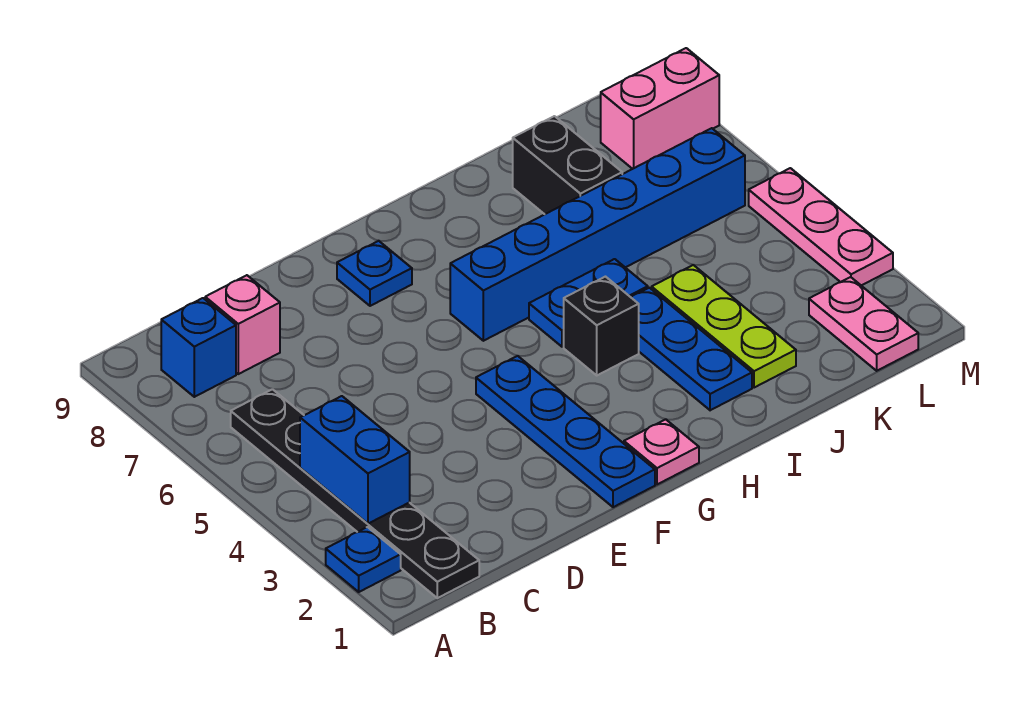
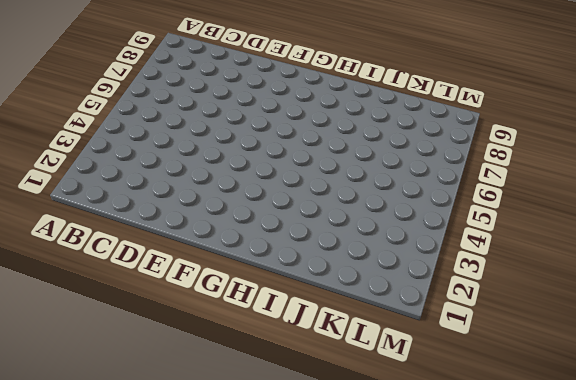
none -> blue plate A2 level 1
none -> black plate B1:B6 level 1
none -> blue brick B8 level 1

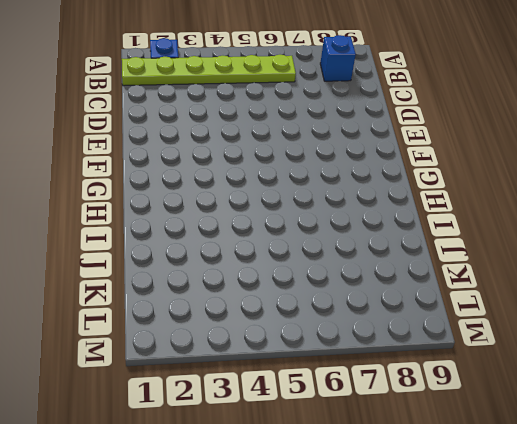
lime plate B1:B6 level 1 -> black plate B1:B6 level 1
none -> pink brick C8 level 1
none -> blue plate F1:F4 level 1
none -> blue plate F8 level 1

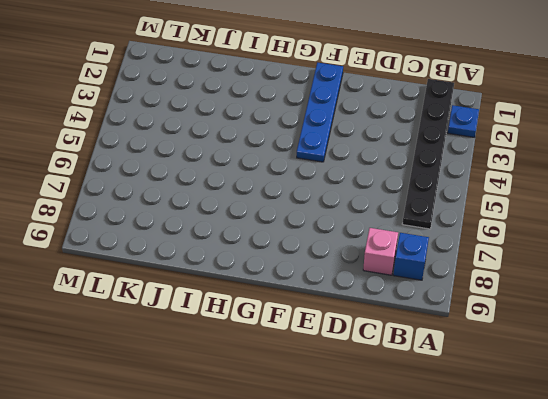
none -> blue plate F8 level 1
none -> pink plate G1 level 1
none -> blue brick G6:L6 level 1

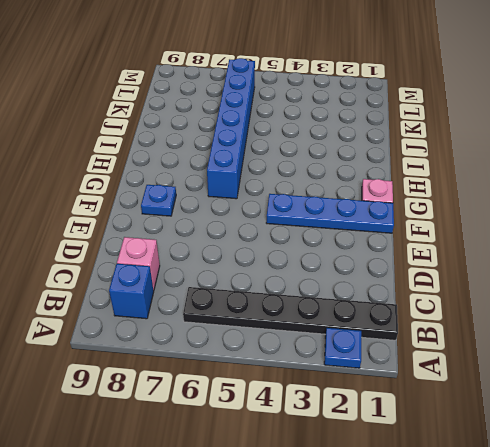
none -> black brick H4 level 1
none -> blue plate H5:I5 level 1
none -> blue plate I2:I4 level 1

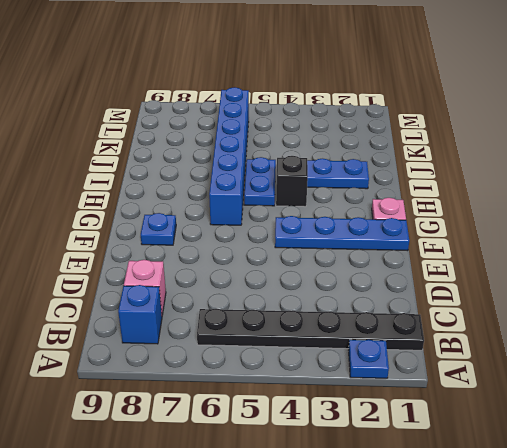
none -> lime plate J2:J4 level 1
none -> black brick J7:J8 level 1
none -> pink plate L1:L2 level 1

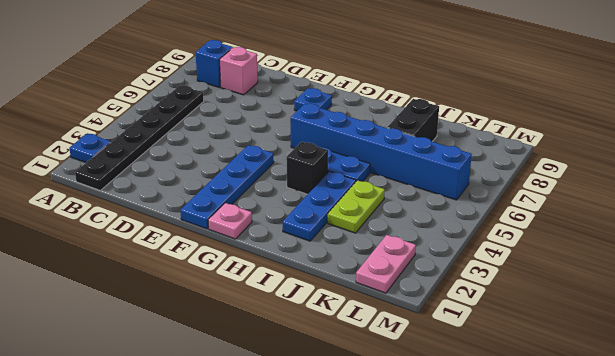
lime plate J3:J4 level 1 -> lime plate J2:J4 level 1
none -> pink brick L8:M8 level 1
none -> pink plate M3:M5 level 1
none -> blue brick B3:B4 level 2

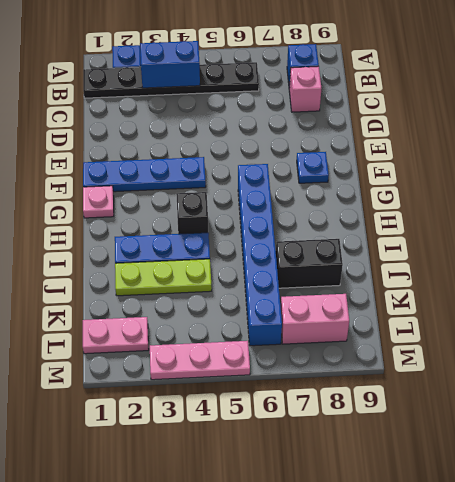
pink brick L7:L8 level 1 -> pink brick L8:M8 level 1
none -> blue plate H5:I5 level 1

